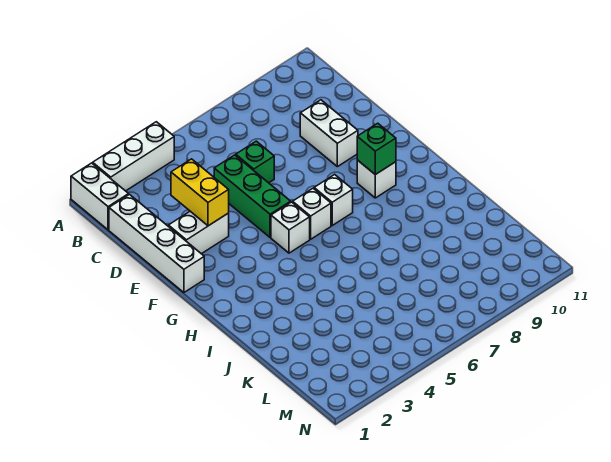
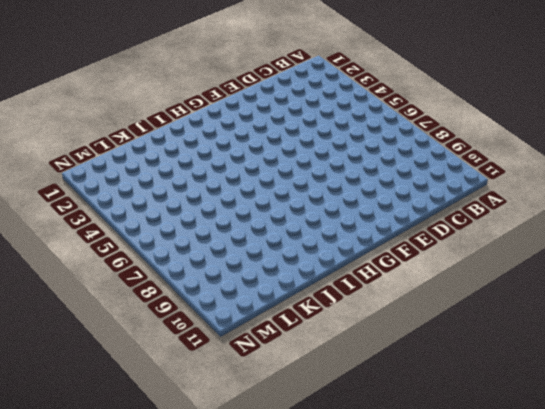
none -> white brick A1:B1 level 1
none -> white brick A2:A4 level 1
none -> white brick C1:F1 level 1

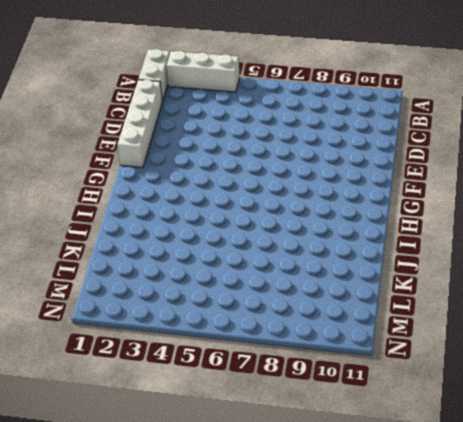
none -> green brick D5:F5 level 1
none -> green brick D6 level 1
none -> white brick D9:E9 level 1

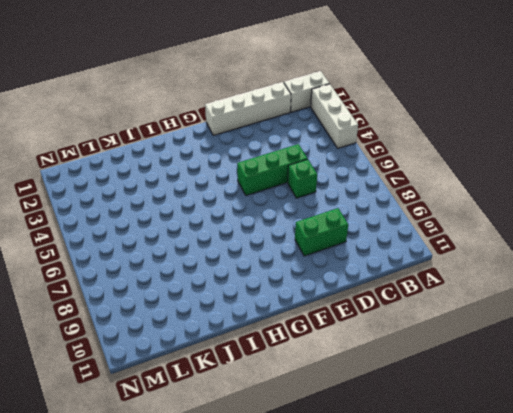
green brick D9:E9 level 1 -> white brick D9:E9 level 1
none -> white brick E2:E3 level 1
none -> white brick G5 level 1
none -> white brick G6 level 1

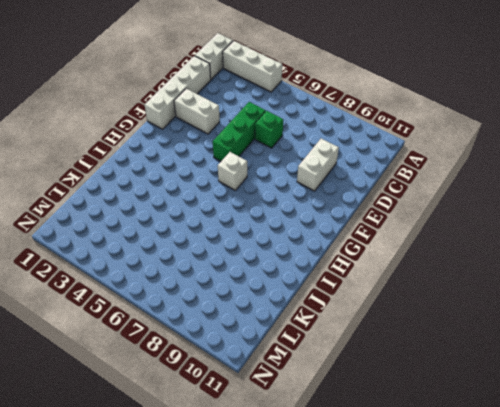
none -> white brick G5 level 1
none -> white brick G7 level 1
none -> white brick G9 level 1

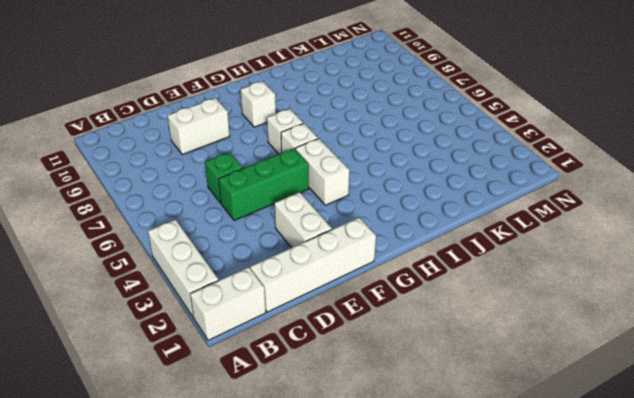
white brick G4:G5 level 1 -> white brick G5 level 1
none -> yellow brick D3:E3 level 2
none -> green brick G9 level 2

